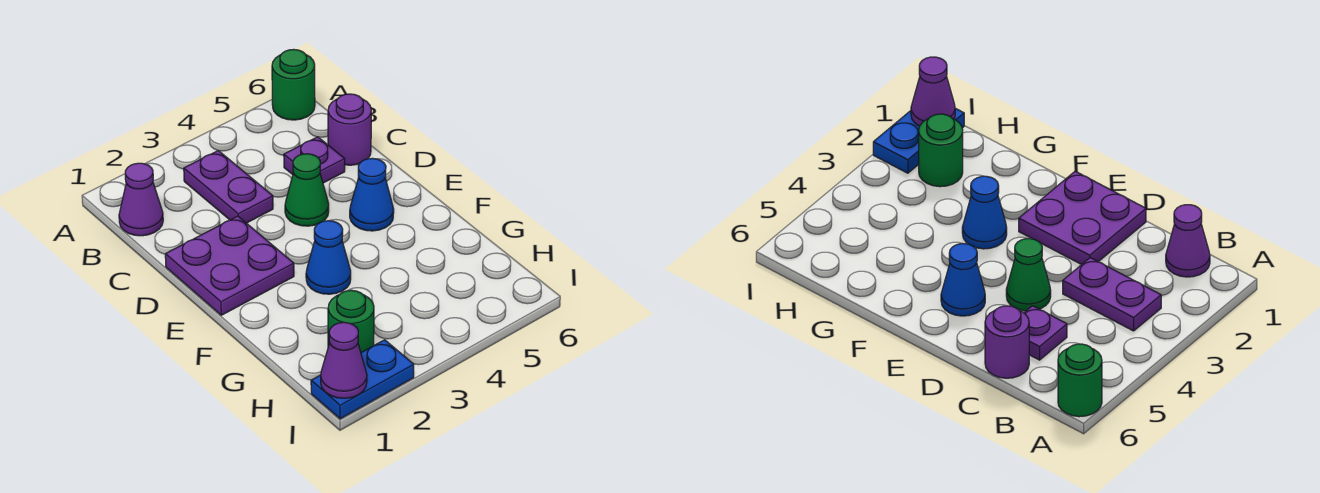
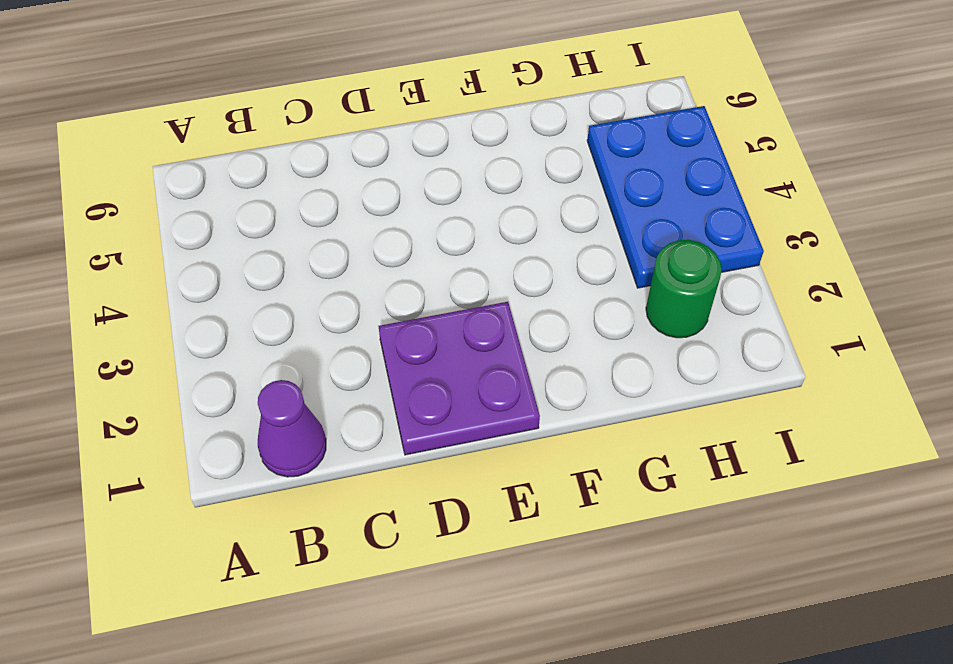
blue plate H3:I5 level 1 -> none
none -> green round brick A6 level 1
none -> purple plate B3:C3 level 1
none -> purple plate C5 level 1

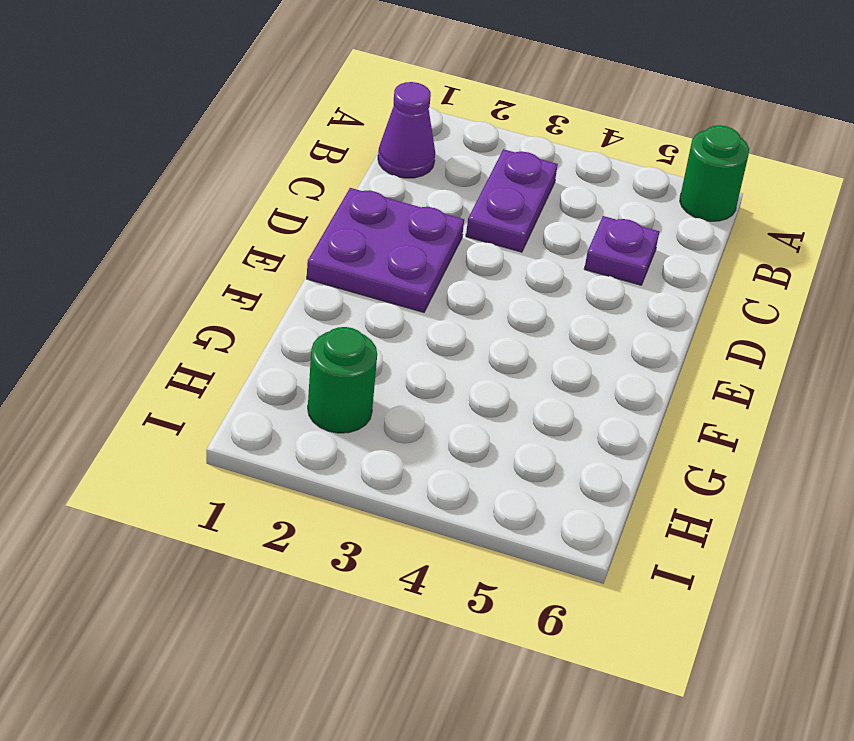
none -> purple round brick C6 level 1
none -> green cone D4 level 1
none -> blue cone E5 level 1

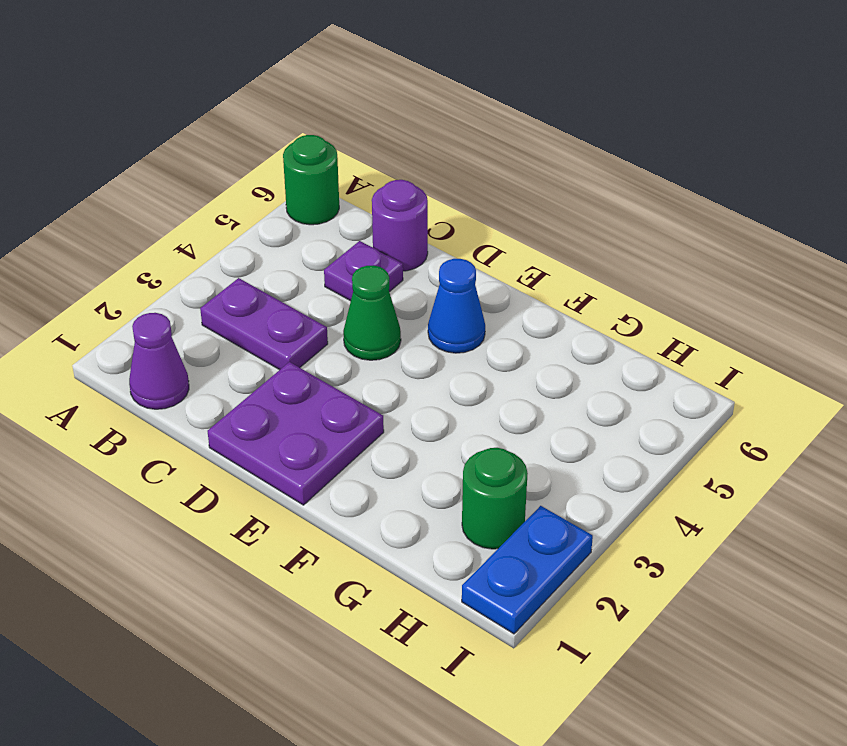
none -> blue cone F3 level 1
none -> purple cone I1 level 2

